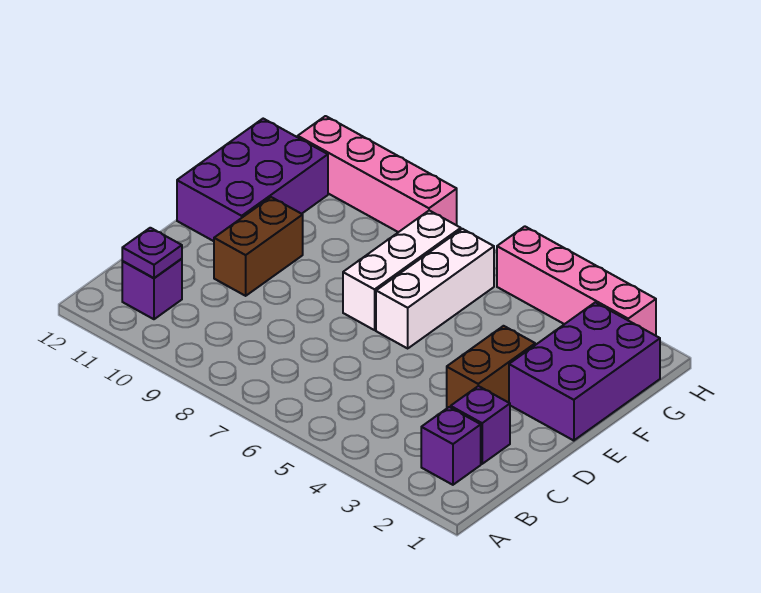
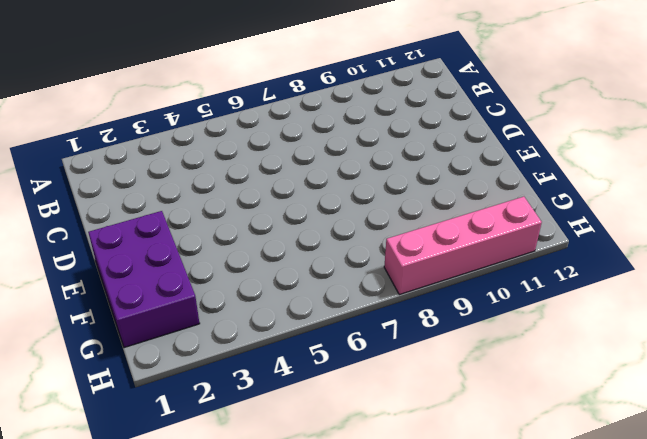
none -> purple brick B2 level 1
none -> purple brick B11 level 1
none -> purple brick C2 level 1

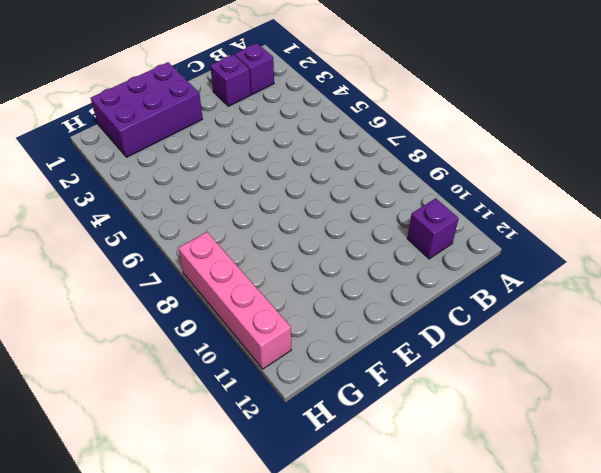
none -> brown brick D3:E3 level 1
none -> brown brick D10:E10 level 1
none -> white brick E6:G6 level 1

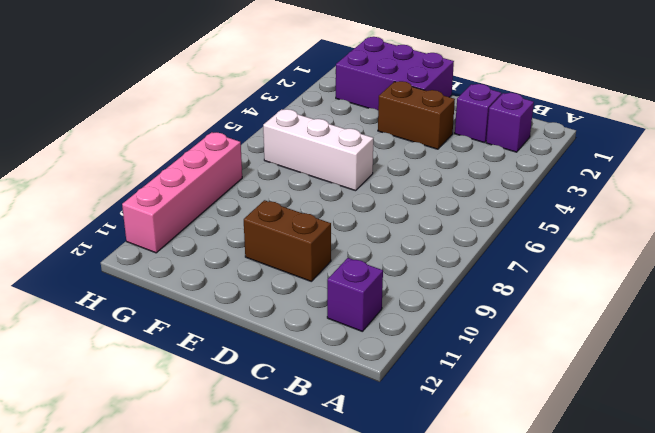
none -> white brick E7:G7 level 1
none -> purple brick E11:G12 level 1
none -> pink brick H2:H5 level 1

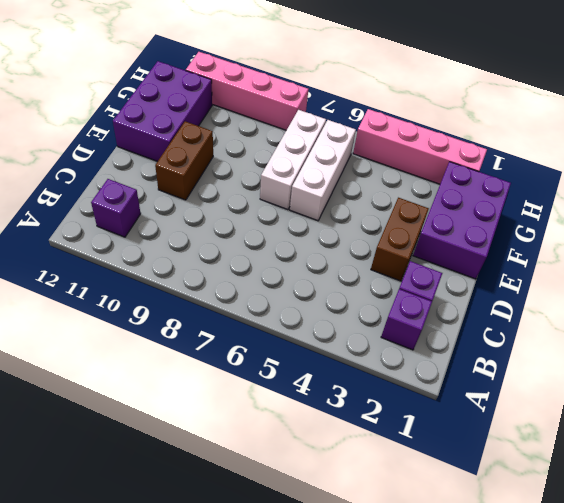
none -> purple plate B11 level 2

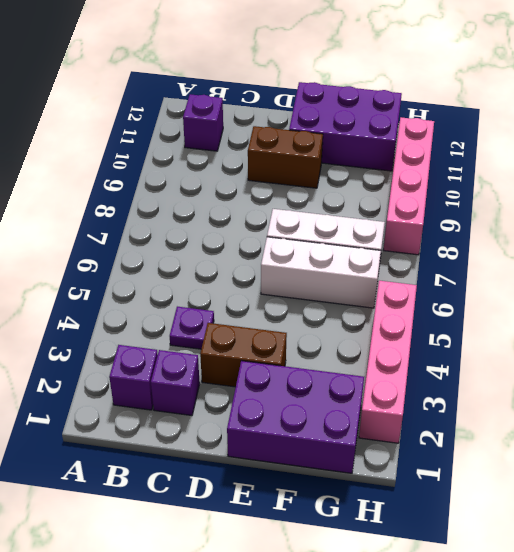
purple plate C4 level 1 -> purple plate B11 level 2

